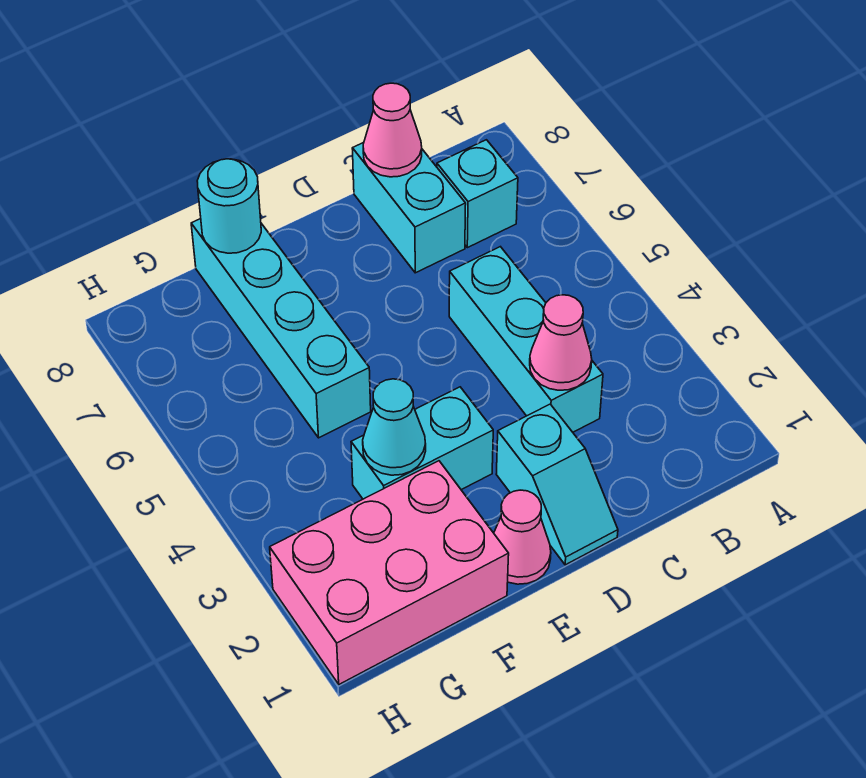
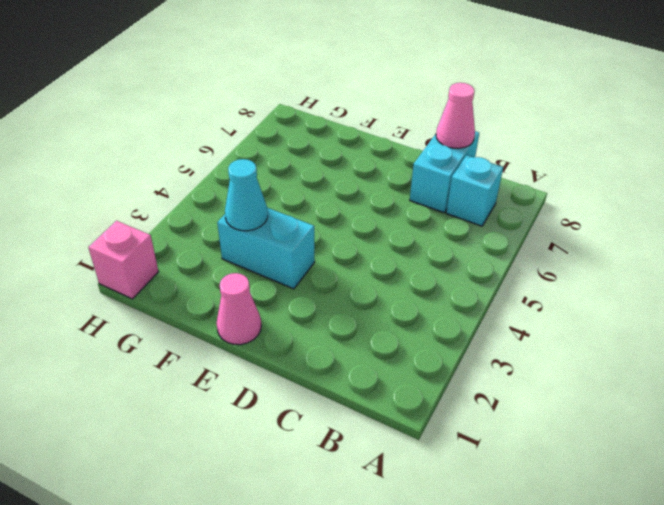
pink brick H1 level 1 -> pink brick F1:H2 level 1
none -> cyan brick C3:C5 level 1
none -> cyan slope D1:D2 level 1 top 2
none -> cyan brick F5:F8 level 1

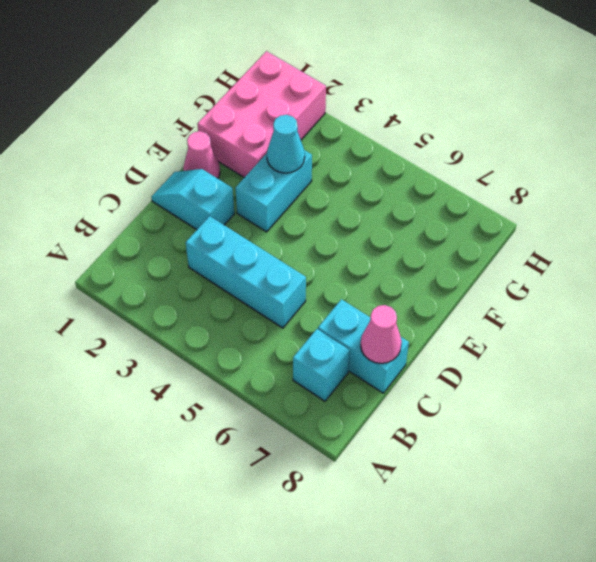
none -> cyan brick F5:F8 level 1
none -> pink cone C3 level 2
none -> cyan round brick F8 level 2

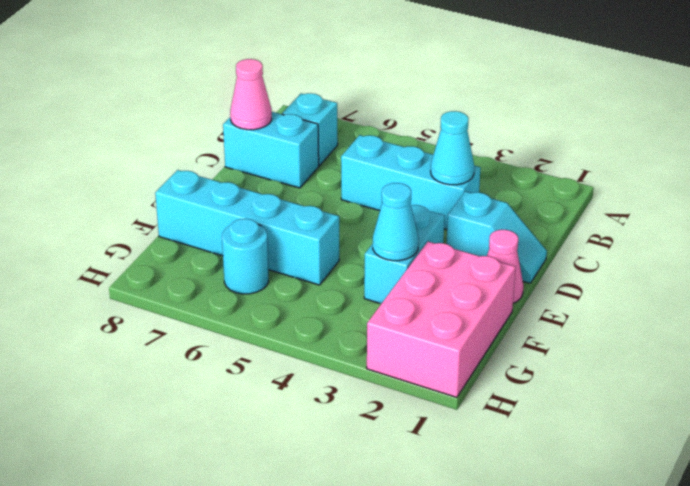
cyan cone C3 level 2 -> pink cone C3 level 2
cyan round brick G6 level 1 -> cyan round brick F8 level 2

